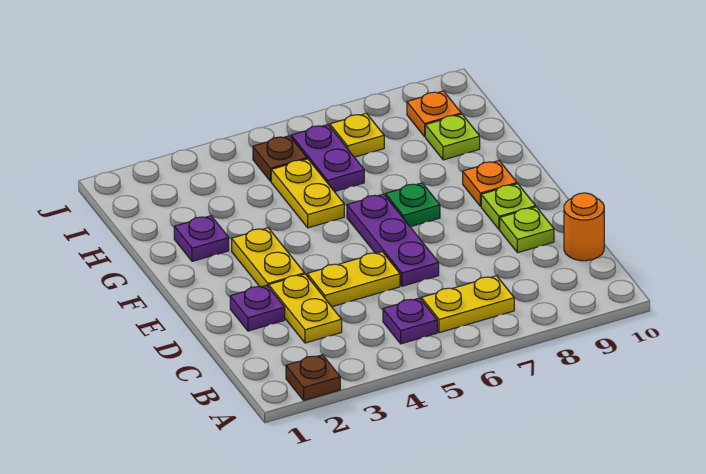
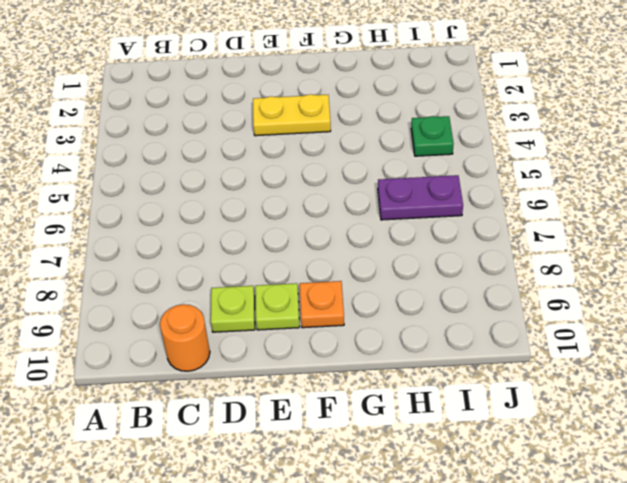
green plate I4 level 1 -> green plate F7 level 1
none -> brown plate A2 level 1
none -> purple plate B5 level 1
none -> yellow plate B6:B7 level 1

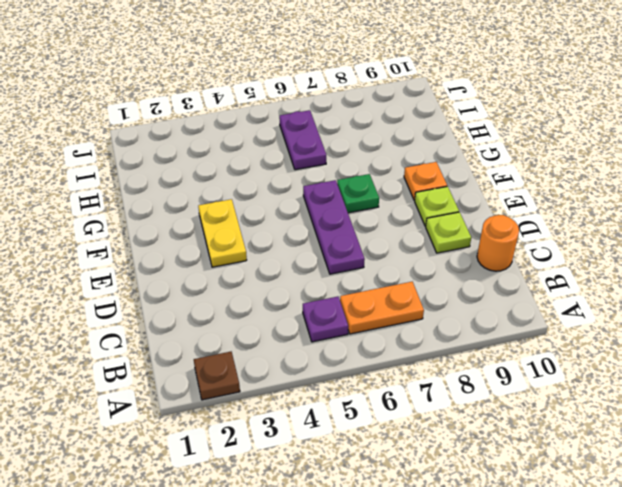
orange plate B6:B7 level 1 -> yellow plate B6:B7 level 1
none -> yellow plate C3:D3 level 1
none -> purple plate D2 level 1
none -> yellow plate D4:D5 level 1

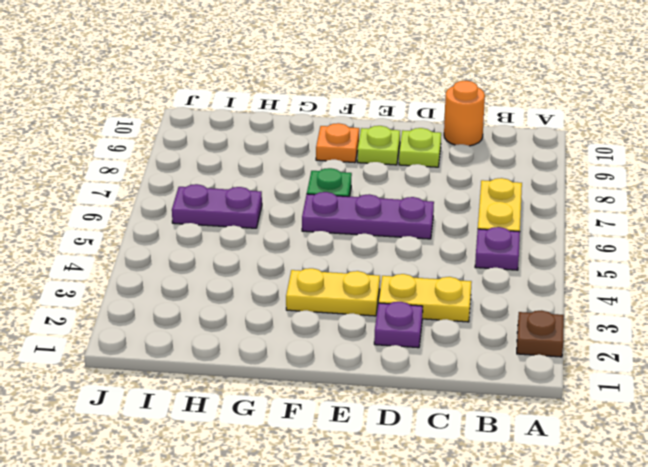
none -> yellow plate D4:D5 level 1
none -> purple plate G2 level 1
none -> yellow plate G5:H5 level 1

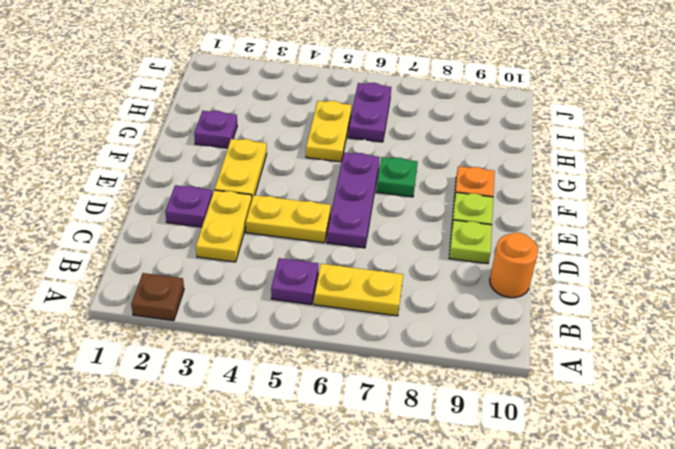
none -> lime plate H9 level 1
none -> brown plate I5 level 1
none -> yellow plate I7 level 1

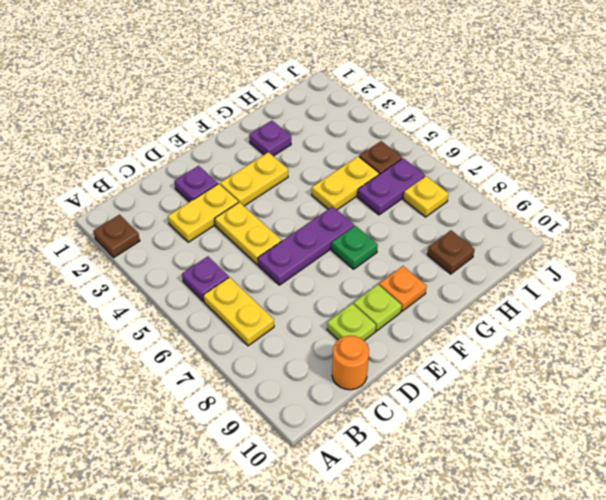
brown plate H9 level 1 -> lime plate H9 level 1
none -> orange plate I9 level 1

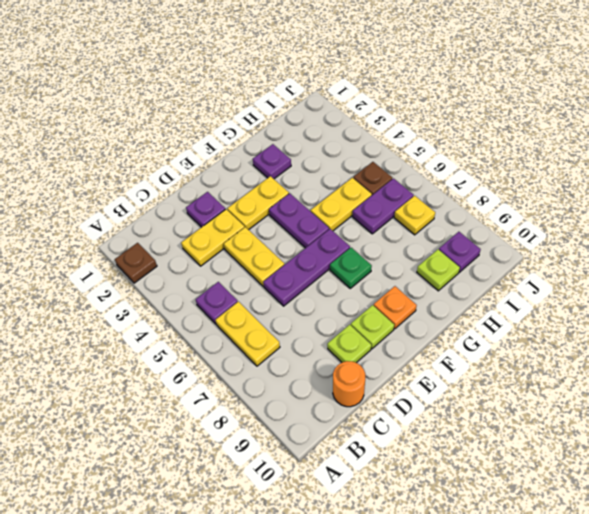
purple plate F4:F5 level 1 -> none
purple plate I9 level 1 -> orange plate I9 level 1

